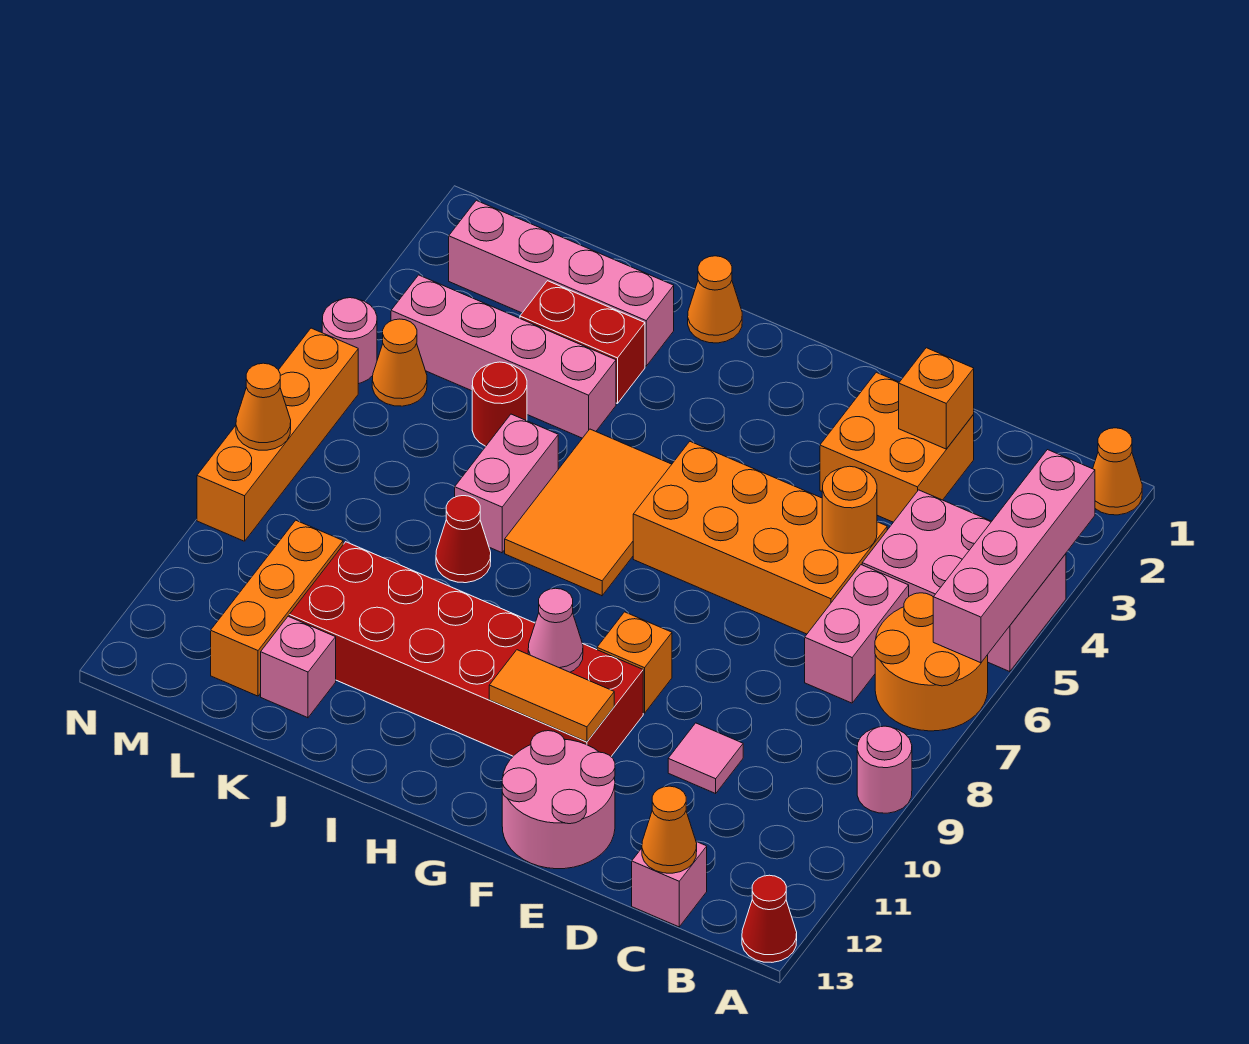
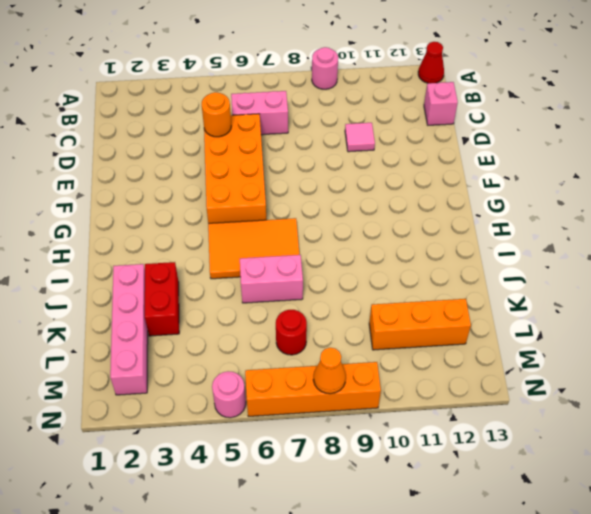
red round brick L7 level 1 -> red round brick K5 level 1
none -> orange cone A1 level 1
none -> pink brick A4:C5 level 1
none -> orange round brick A6:B7 level 1
none -> orange brick D2:E3 level 1

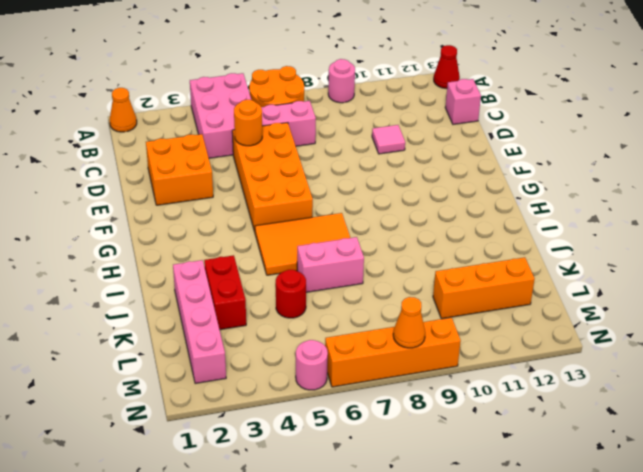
none -> pink round brick E12:F13 level 1
none -> orange brick F9 level 1
none -> red brick F10:K11 level 1
none -> orange cone I1 level 1

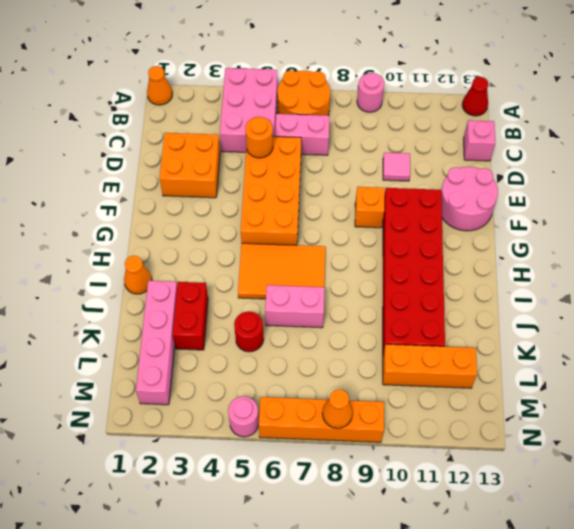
none -> pink brick J4:M4 level 1
none -> red cone J8 level 1
none -> pink brick K12 level 1
none -> orange cone M5 level 1

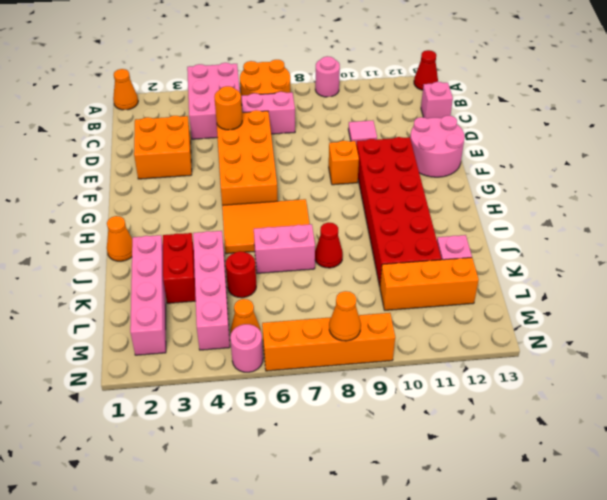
none -> pink brick A3:A6 level 2
none -> orange cone C13 level 2
none -> orange brick D2 level 2
none -> orange tile F11:G11 level 2

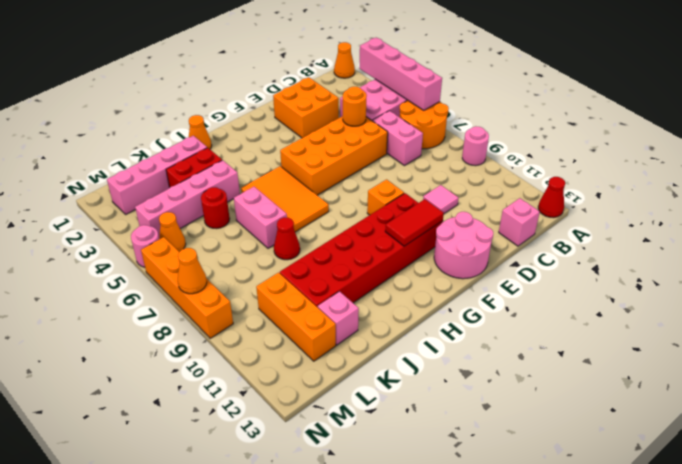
red tile F11:G11 level 2 -> orange tile F11:G11 level 2
none -> orange cone C13 level 2
none -> orange brick D2 level 2
none -> pink cone G10 level 2

